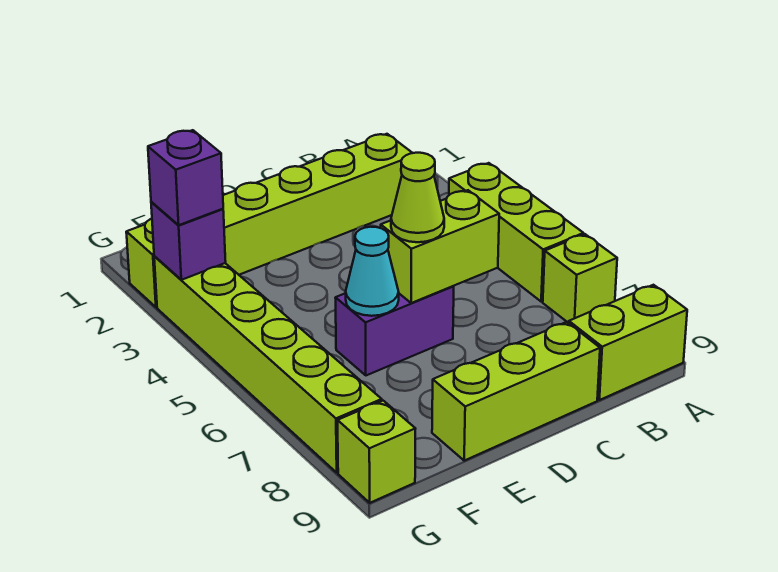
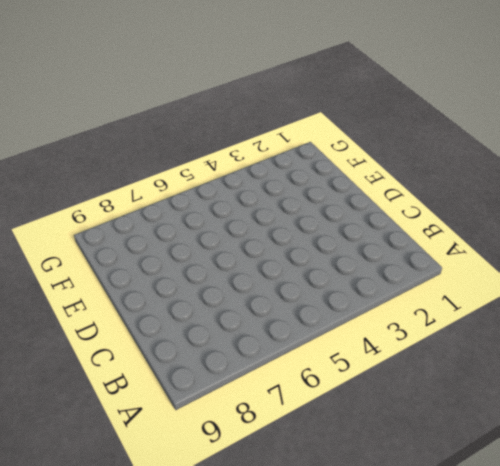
none -> lime brick A4:A6 level 1
none -> lime brick A7 level 1
none -> lime brick A9:B9 level 1

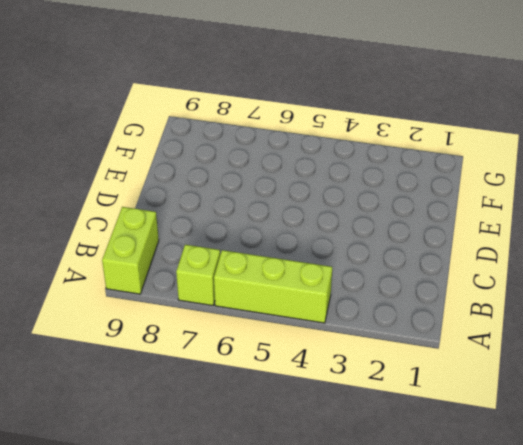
none -> lime brick B2:G2 level 1
none -> lime brick C9:E9 level 1
none -> purple brick D6:E6 level 1

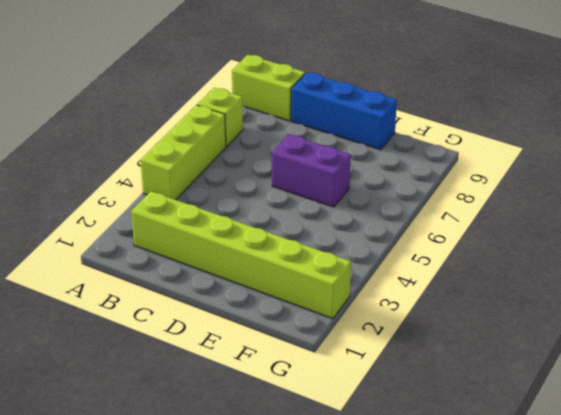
blue brick C9:E9 level 1 -> lime brick C9:E9 level 1
none -> lime brick G3:G8 level 1
none -> lime brick G9 level 1
none -> lime brick C6:D6 level 2

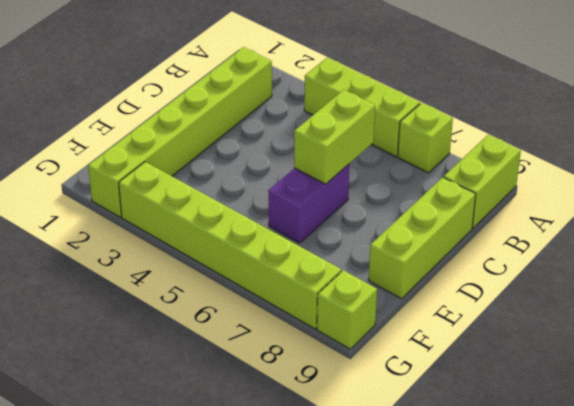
none -> cyan cone E6 level 2
none -> purple brick G3 level 2
none -> lime cone D6 level 3

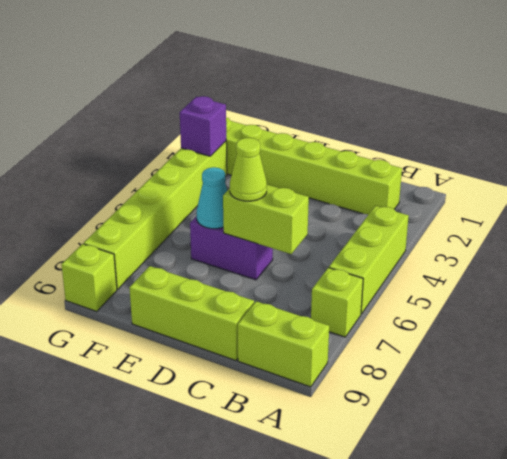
none -> purple brick G3 level 3

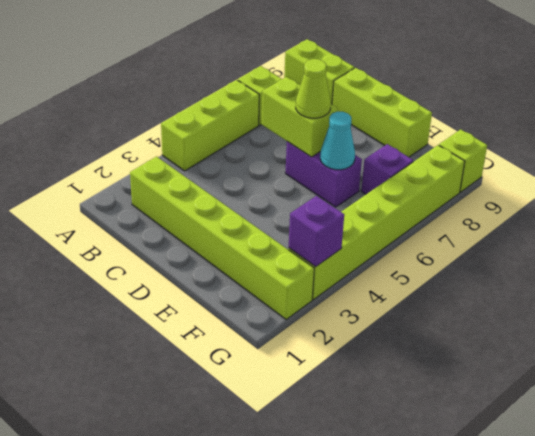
purple brick F7 level 1 -> purple brick G3 level 3

